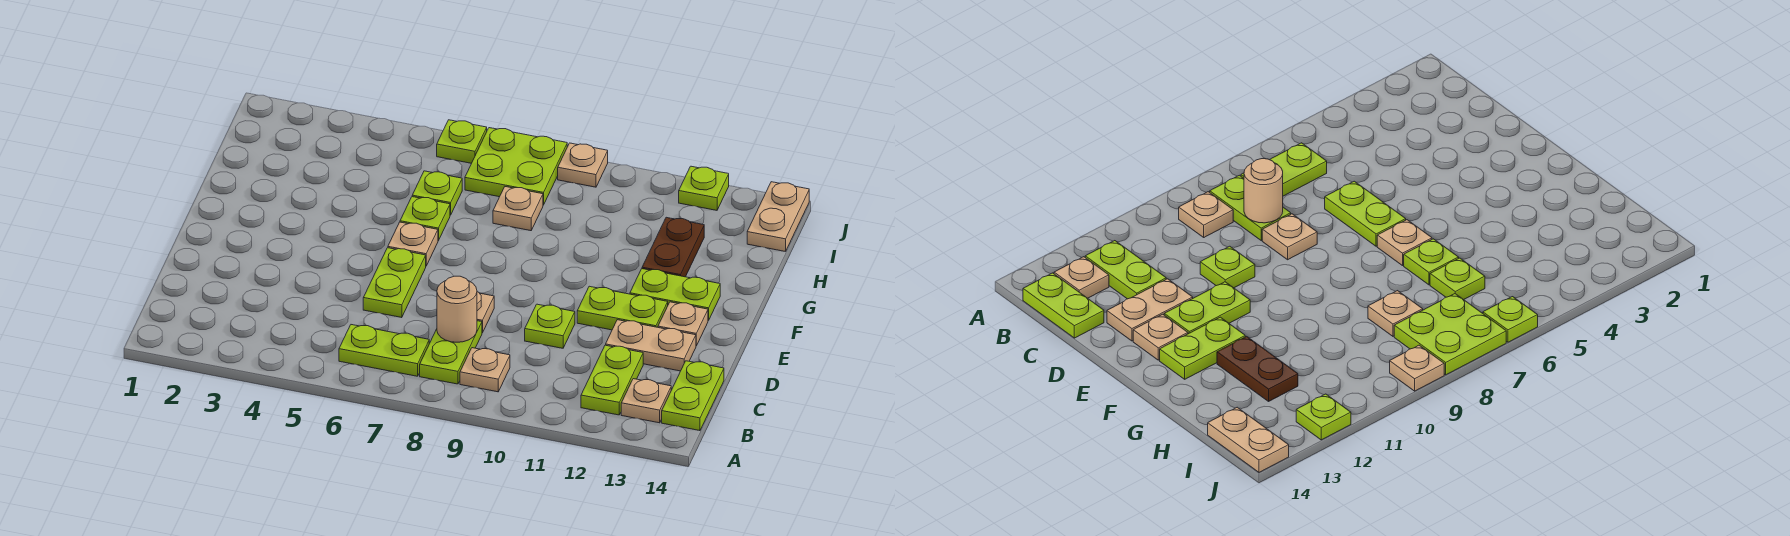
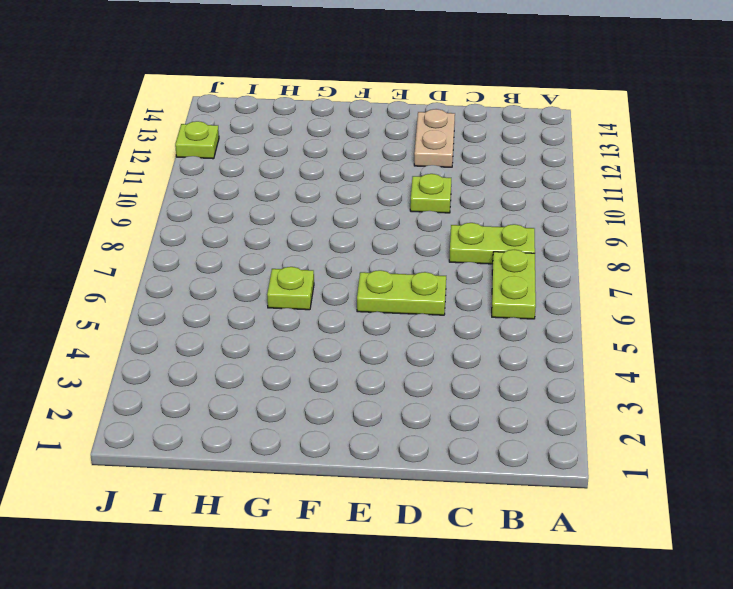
none -> tan plate B9 level 1
none -> lime plate B12:C12 level 1
none -> tan plate B13 level 1

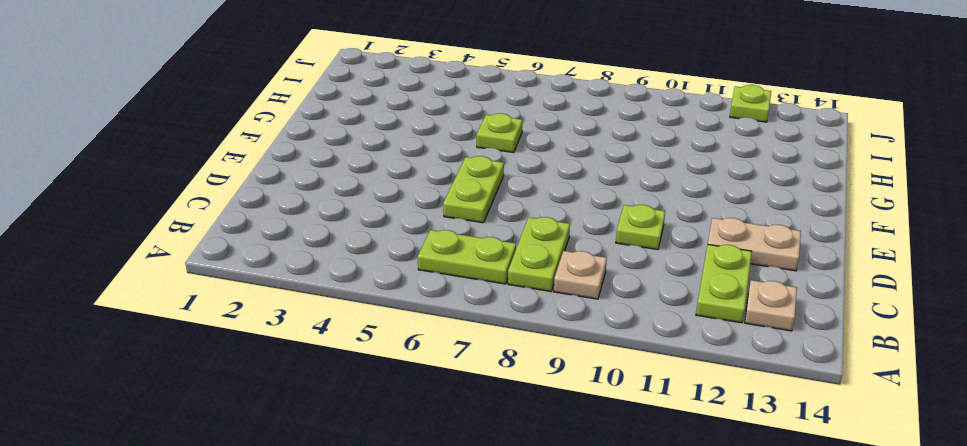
none -> lime plate B14:C14 level 1
none -> tan plate D8 level 1
none -> lime plate E11:E12 level 1

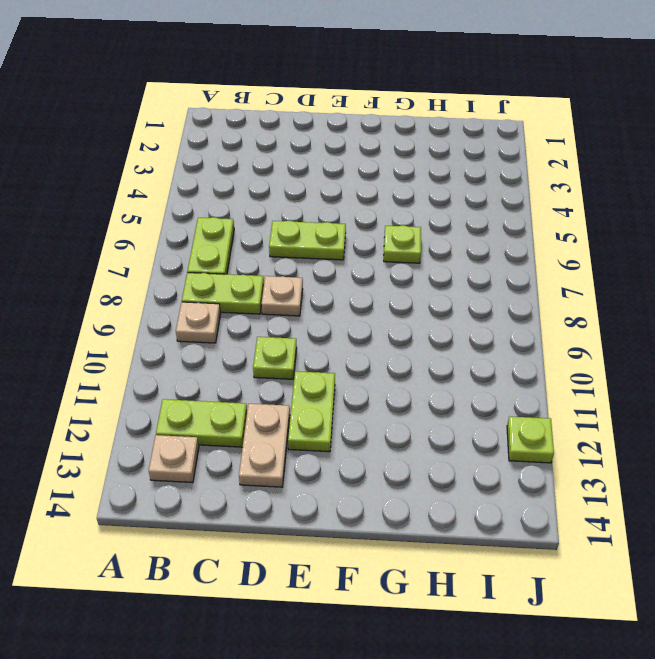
none -> lime plate B14:C14 level 1
none -> tan plate E13 level 1
none -> tan plate F6 level 1

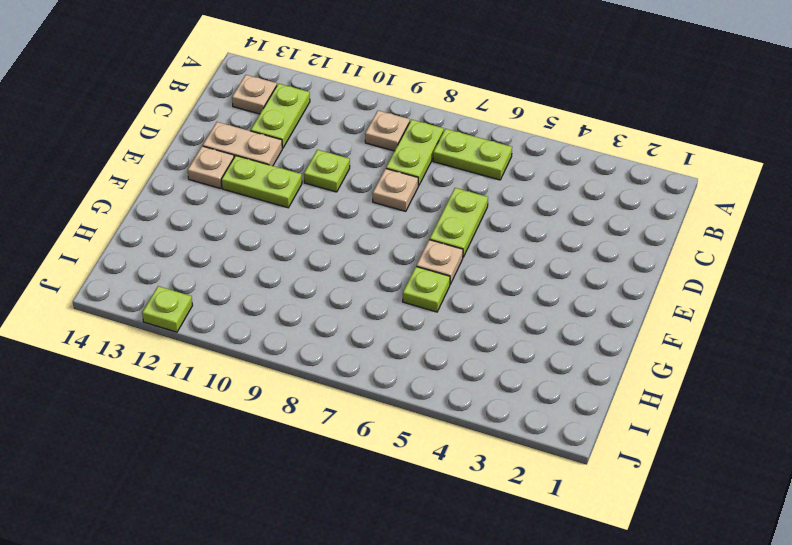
none -> lime plate B14:C14 level 1
none -> lime plate F12:F13 level 1
none -> brown plate G12:H12 level 1

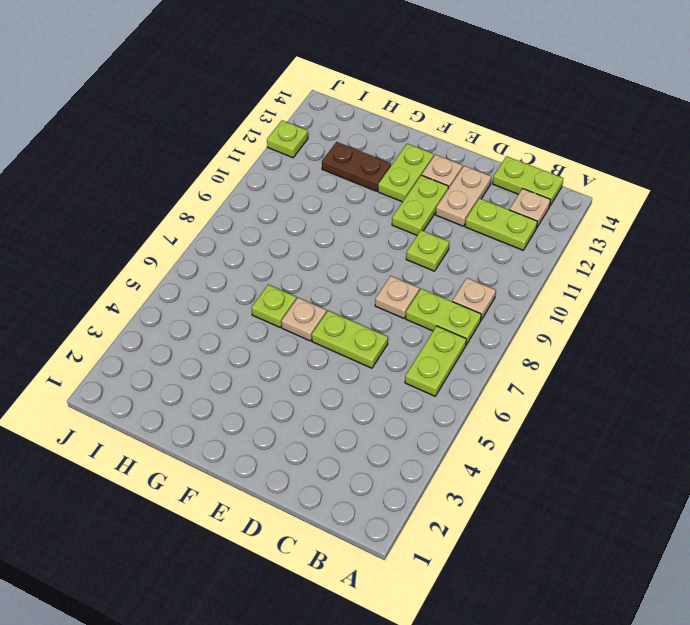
none -> lime plate H6 level 1
none -> tan plate H8 level 1
none -> lime plate I7:J8 level 1

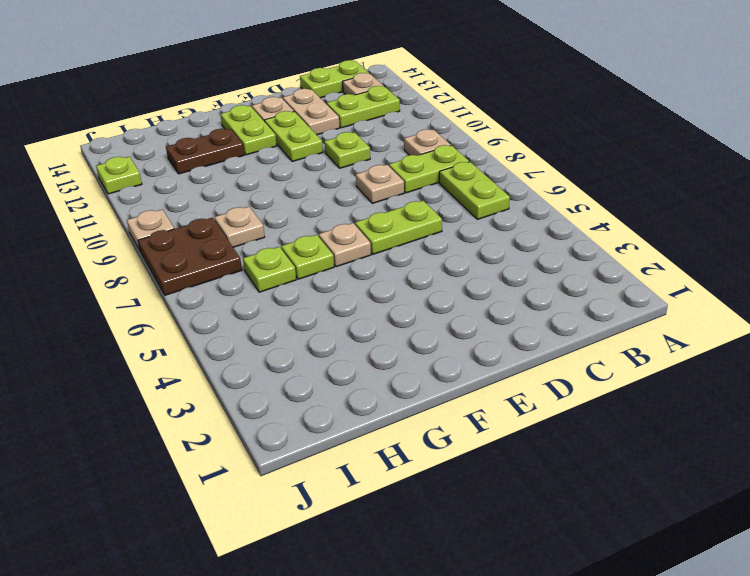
brown plate I7:J8 level 1 -> lime plate I7:J8 level 1
none -> tan plate I14:J14 level 1
none -> lime plate J6 level 1
none -> tan round brick C8 level 2

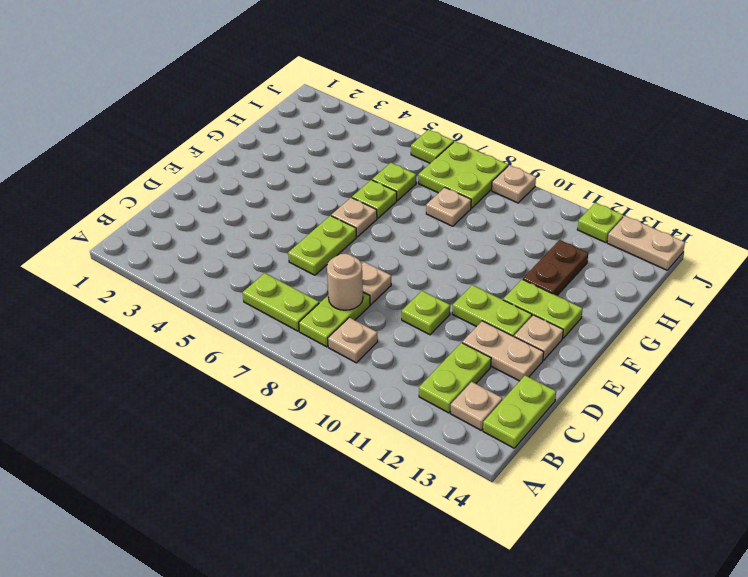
tan plate J13:J14 level 1 -> tan plate I14:J14 level 1

